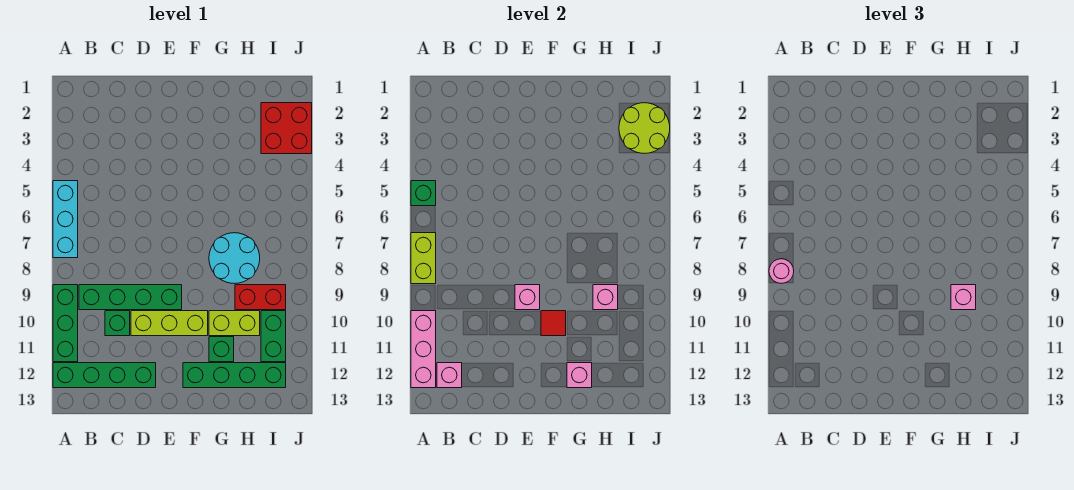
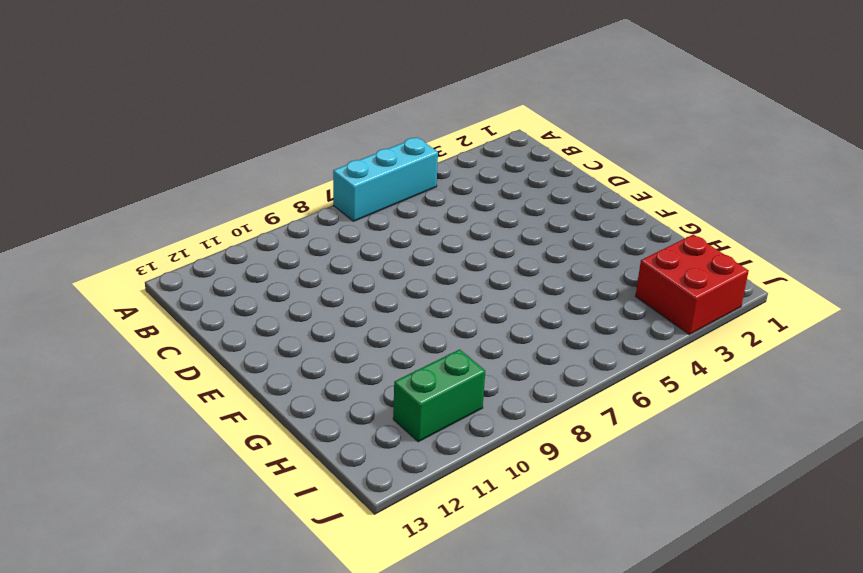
none -> green brick A9:A11 level 1
none -> green brick A12:D12 level 1
none -> green brick B9:E9 level 1

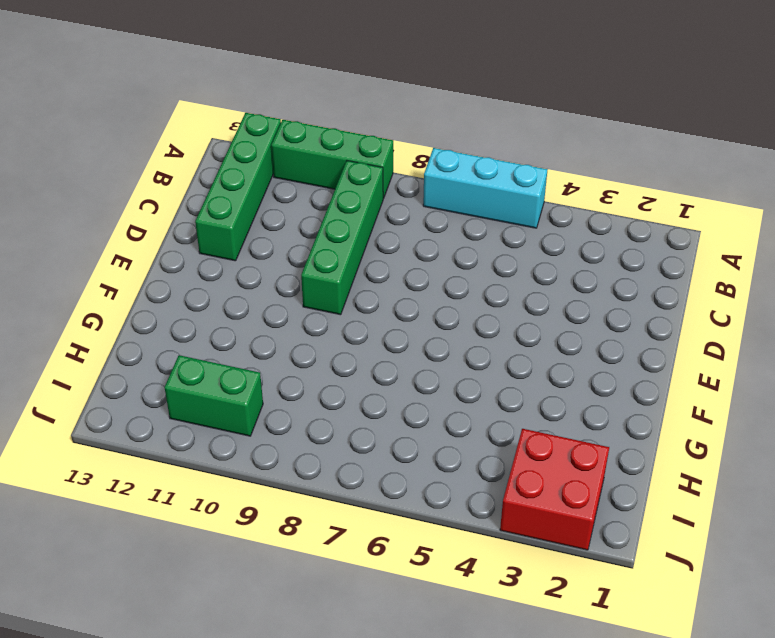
none -> green brick C10 level 1
none -> lime brick D10:F10 level 1
none -> green brick F12:I12 level 1

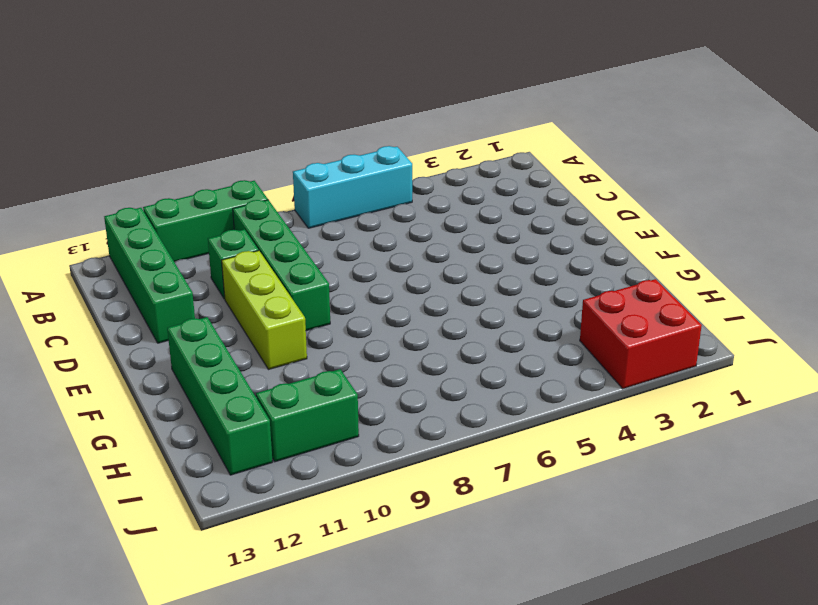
none -> cyan round brick G7:H8 level 1
none -> lime brick G10:H10 level 1
none -> green brick G11 level 1

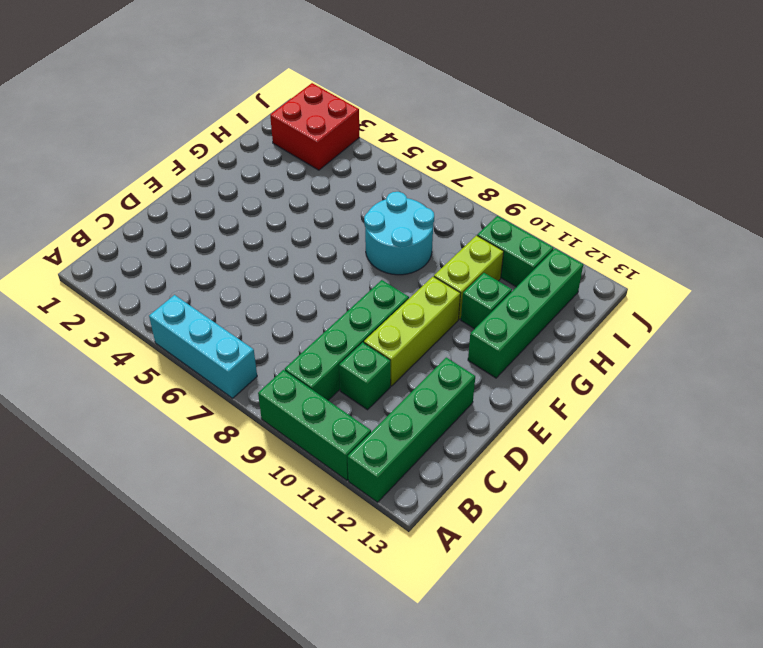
none -> red brick H9:I9 level 1
none -> green brick A5 level 2
none -> lime brick A7:A8 level 2

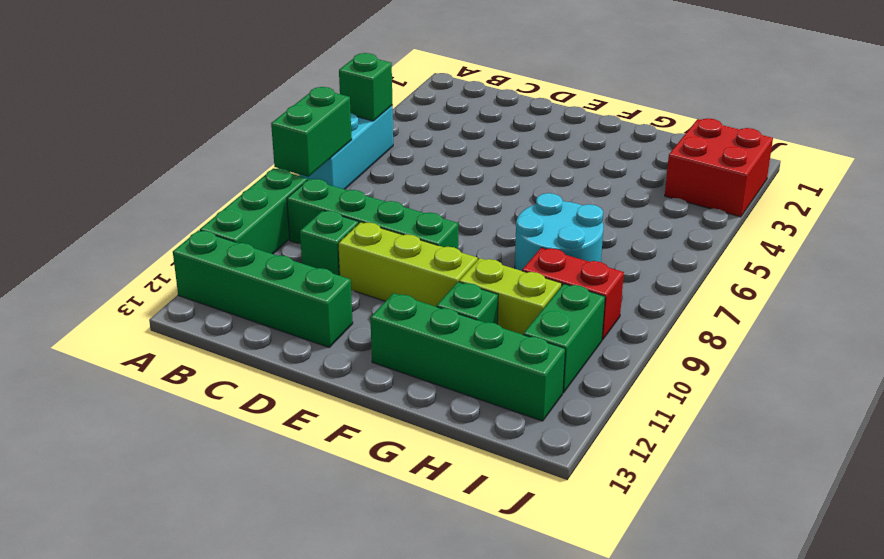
green brick A7:A8 level 2 -> lime brick A7:A8 level 2
none -> pink brick A10:A12 level 2
none -> pink brick B12 level 2
none -> pink brick E9 level 2

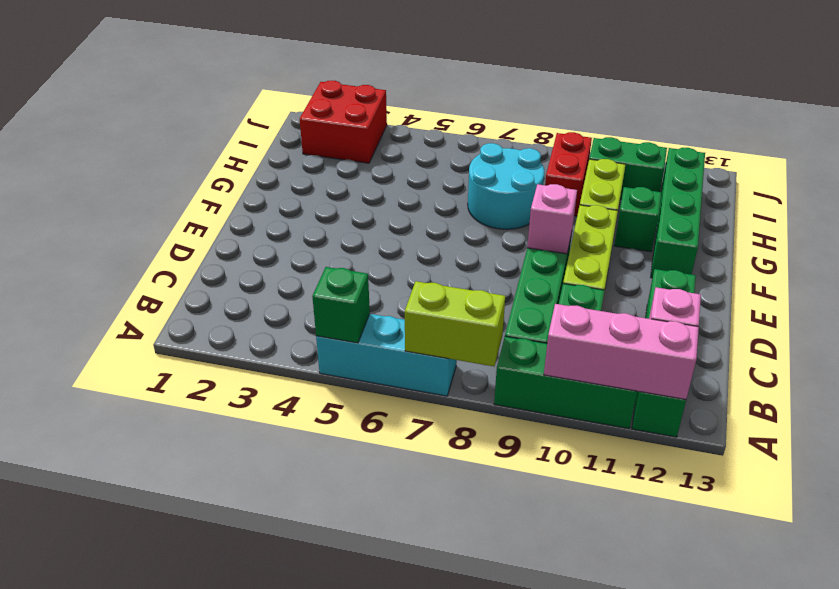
none -> red tile F10 level 2
none -> pink brick G12 level 2
none -> pink brick H9 level 2

